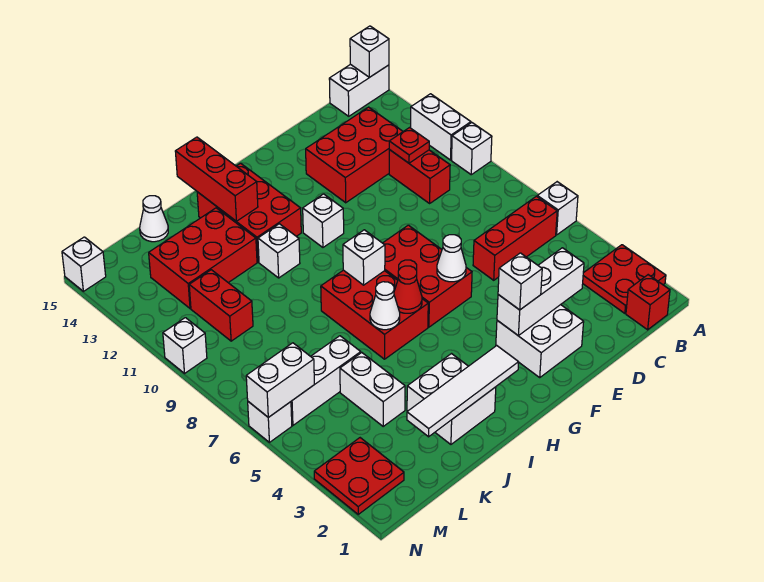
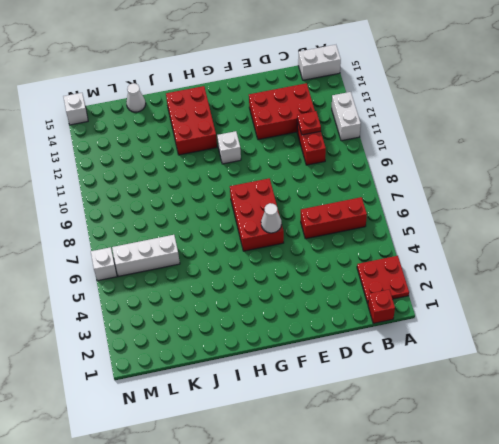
none -> white brick A6 level 1
none -> white brick A10 level 1
none -> white brick E2:F3 level 1
none -> red brick H6:I8 level 1

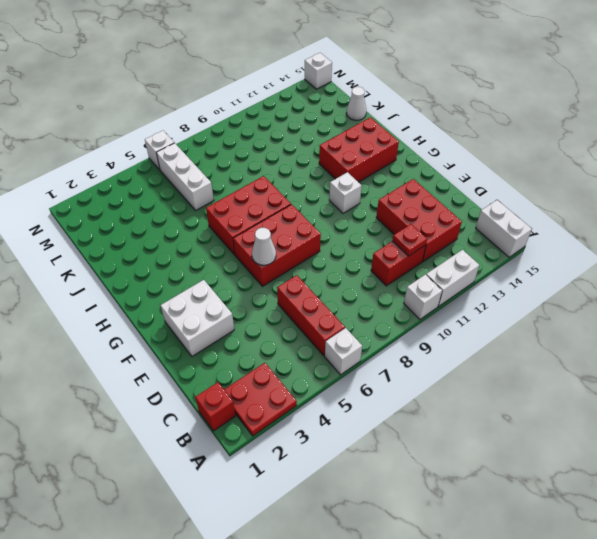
none -> white brick I2:J3 level 1
none -> white brick I11 level 1
none -> red brick J12:L13 level 1
none -> white brick K4:K5 level 1

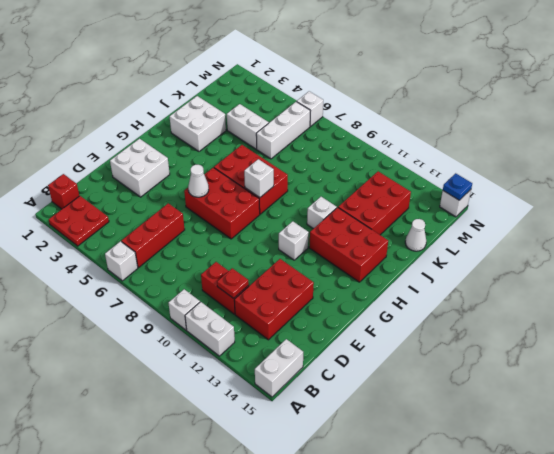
blue plate N15 level 2 -> none
none -> red brick L10:L11 level 1
none -> red plate M2:N3 level 1
none -> white brick N10 level 1
none -> white brick A15 level 2

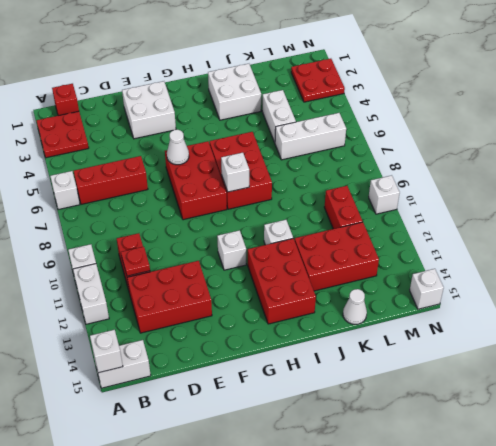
none -> white brick N6 level 1
none -> white brick D3:F3 level 2
none -> white tile H2:K2 level 2
none -> red cone H6 level 2

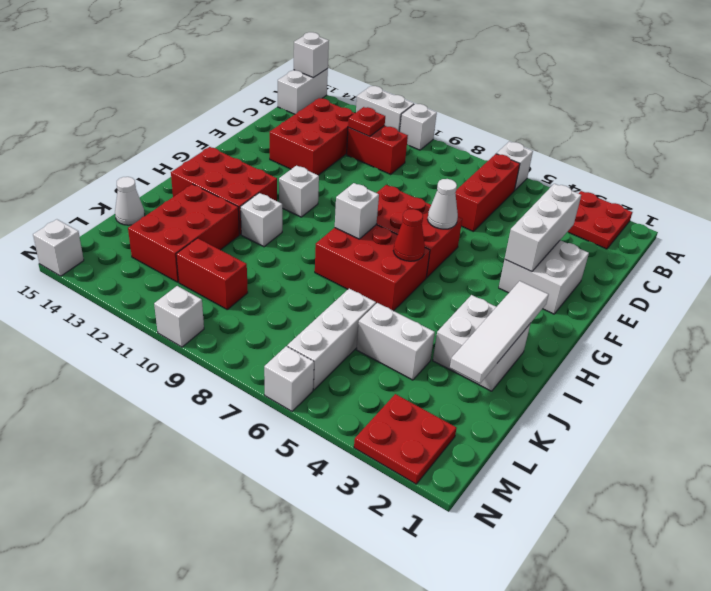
none -> red brick B1 level 1
none -> white cone I6 level 2
none -> red brick I13:I15 level 2
none -> white brick M6:N6 level 2

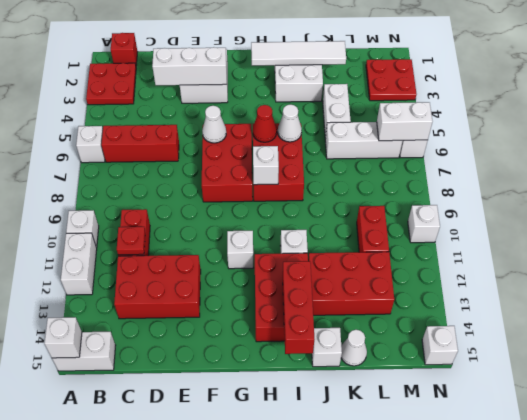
white brick J15 level 1 -> white brick F3 level 3

